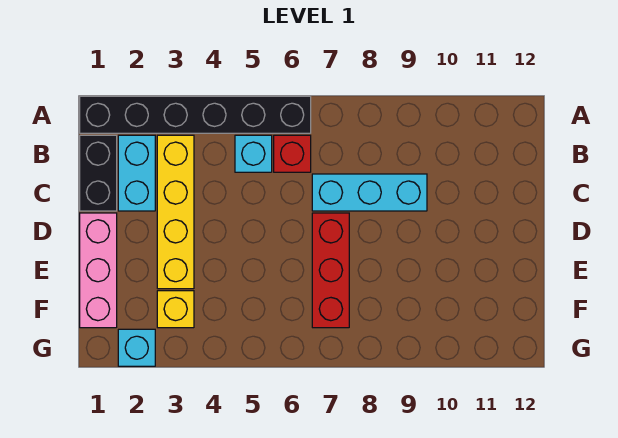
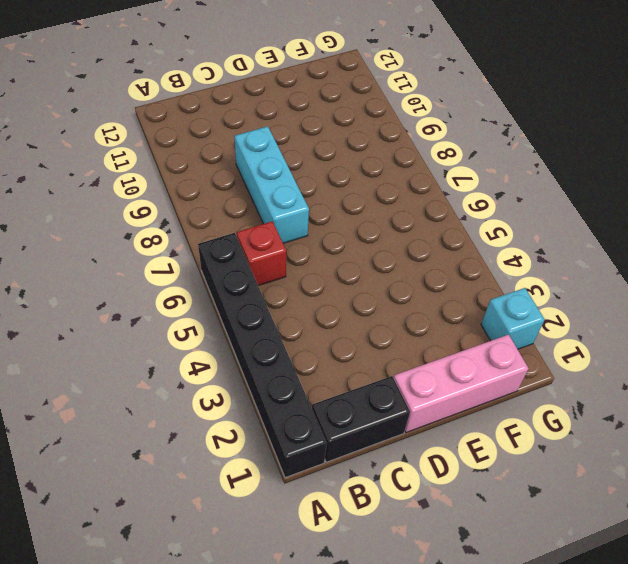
none -> cyan brick B2:C2 level 1
none -> yellow brick B3:E3 level 1

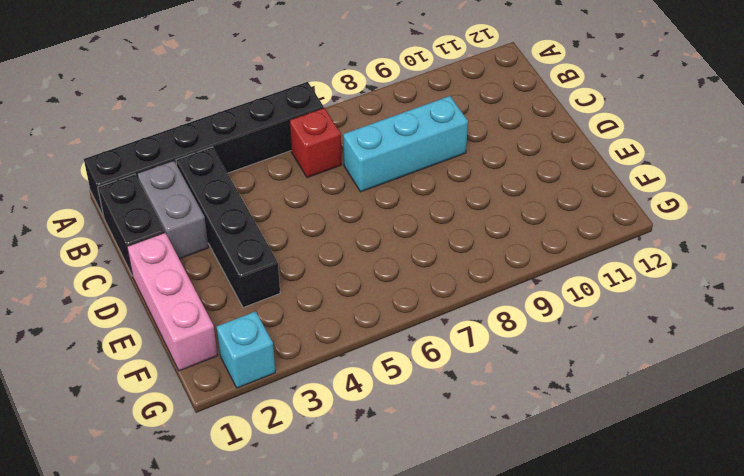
grey brick B2:C2 level 1 -> cyan brick B2:C2 level 1
black brick B3:E3 level 1 -> yellow brick B3:E3 level 1
none -> cyan brick B5 level 1
none -> red brick D7:F7 level 1

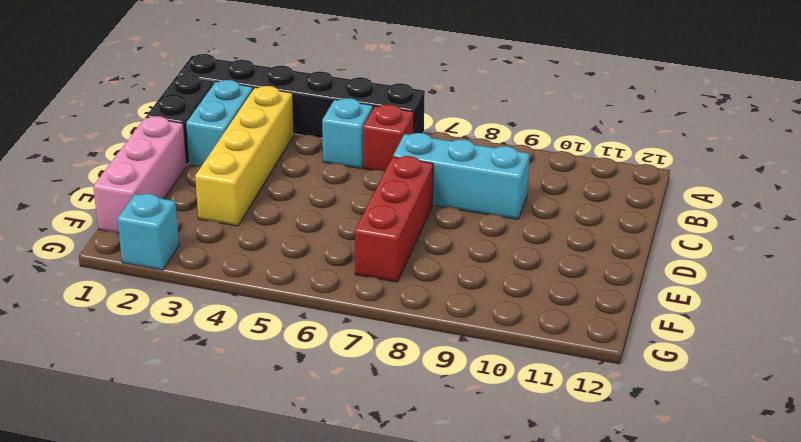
none -> yellow brick F3 level 1

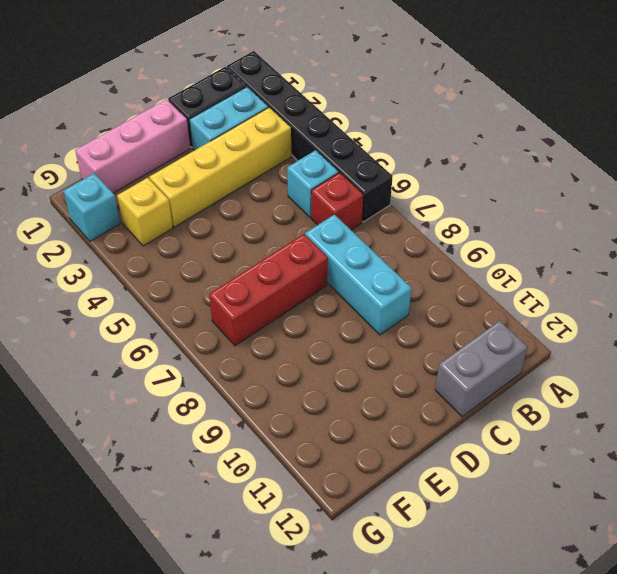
grey brick B12:C12 level 1 -> none

